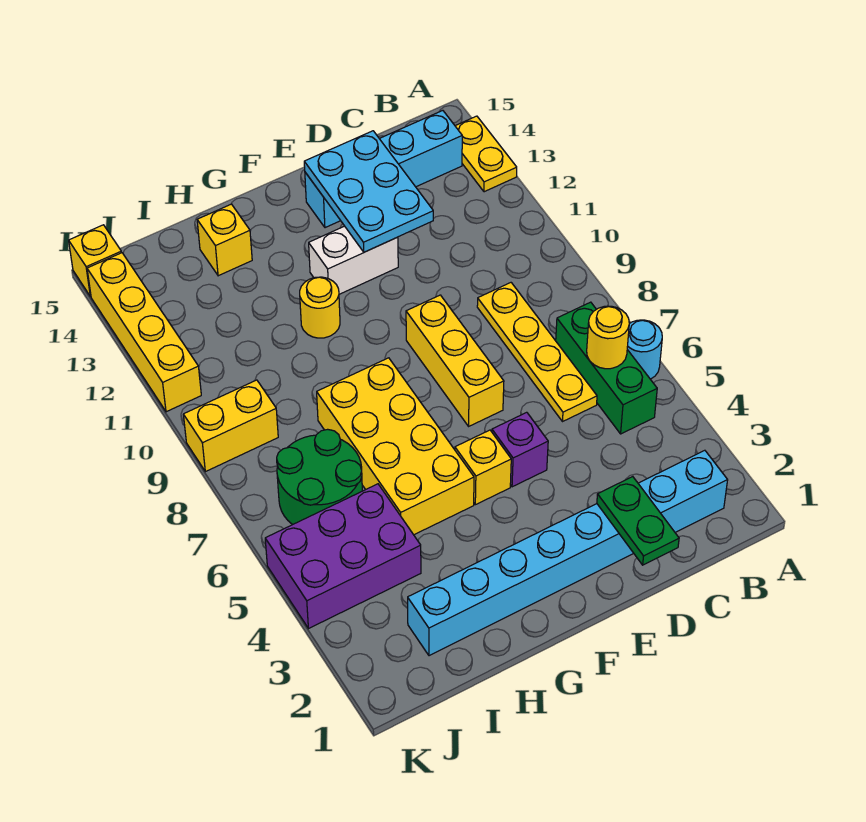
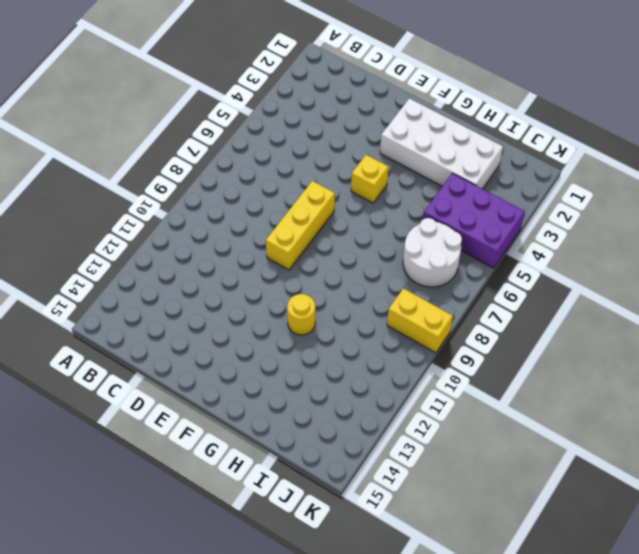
white brick F2:I3 level 1 -> cyan brick B2:I2 level 1
white round brick I6:J7 level 1 -> green round brick I6:J7 level 1
none -> cyan round brick A6 level 1
none -> yellow plate A13:A14 level 1
none -> green brick B5:B7 level 1

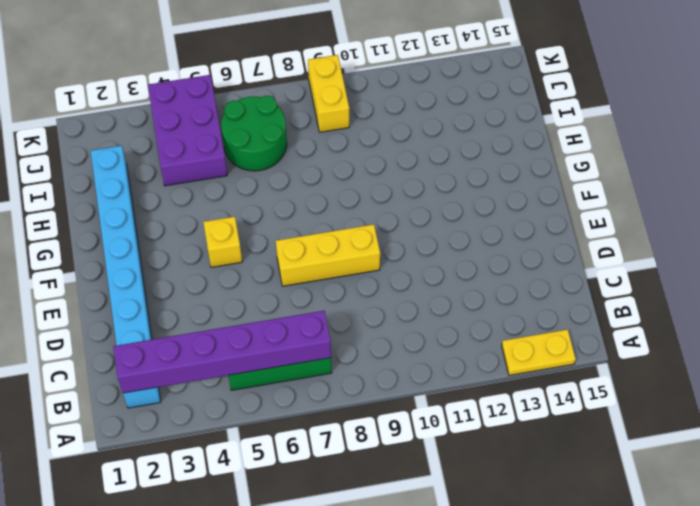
purple brick B2:B7 level 2 -> yellow round brick B6 level 2
none -> cyan round brick A6 level 1
none -> cyan brick B14:E14 level 1
none -> yellow plate C6:C9 level 1

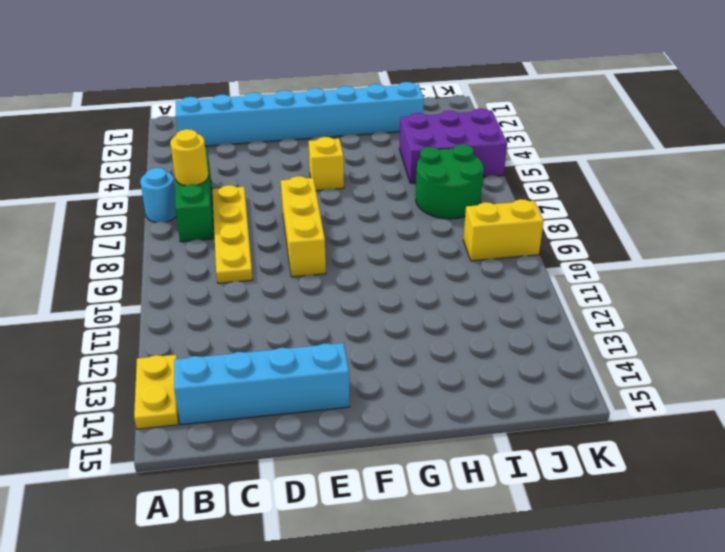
none -> purple brick E5 level 1
none -> white brick E12:F12 level 1
none -> yellow brick G5:H8 level 1

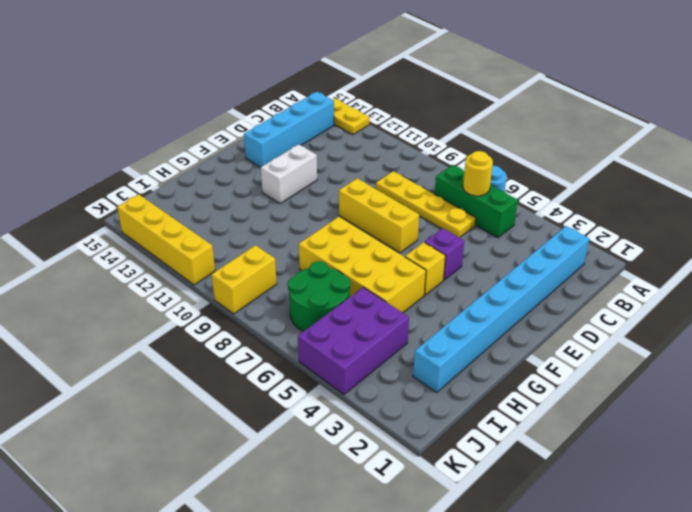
none -> yellow round brick G11 level 1
none -> yellow brick H14 level 1
none -> yellow brick K15 level 1

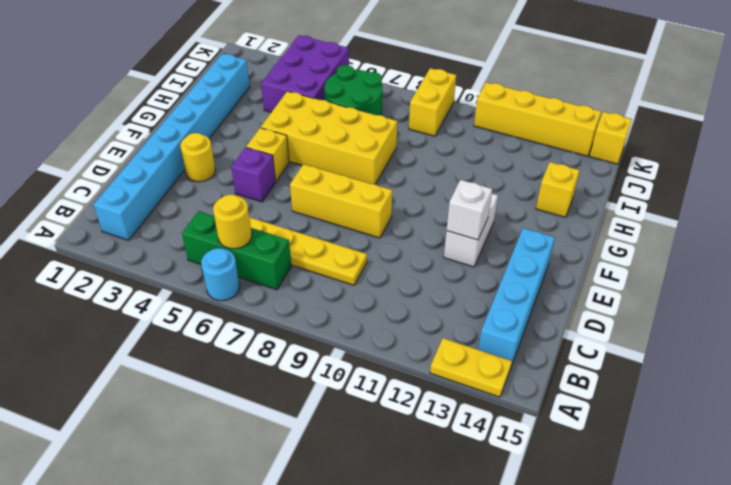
yellow round brick E3 level 1 -> yellow round brick G11 level 1
white brick E12 level 2 -> cyan plate D12:E14 level 2
none -> green plate D1:D2 level 2

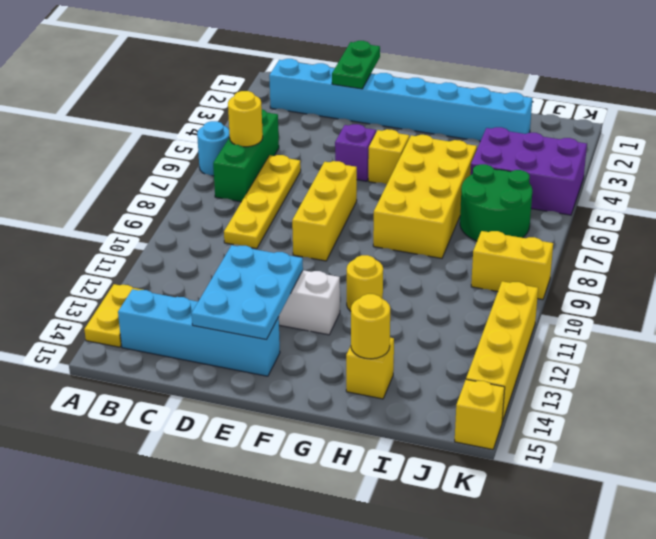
yellow round brick H14 level 2 -> none

